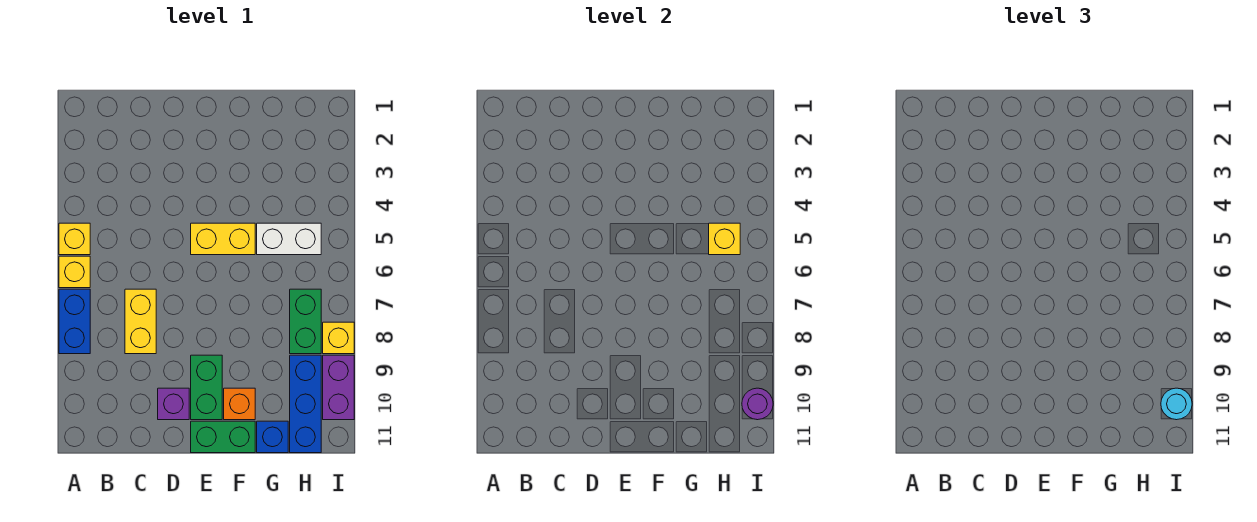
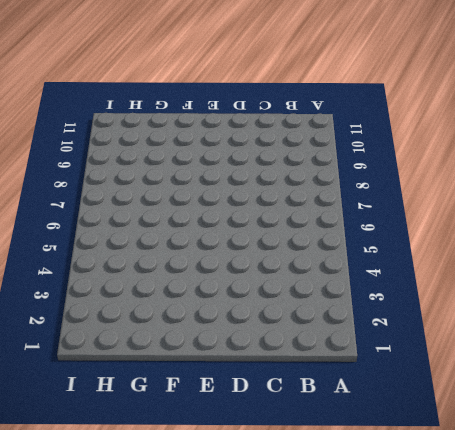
none -> yellow brick A5 level 1
none -> yellow brick A6 level 1
none -> blue brick A7:A8 level 1

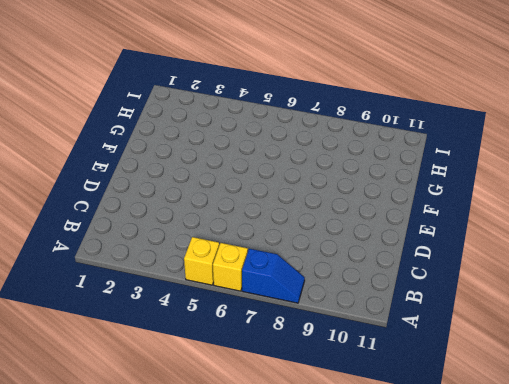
blue slope A7:A8 level 1 top 7 -> blue brick A7:A8 level 1
none -> yellow brick C7:C8 level 1
none -> purple brick D10 level 1
none -> yellow brick E5:F5 level 1

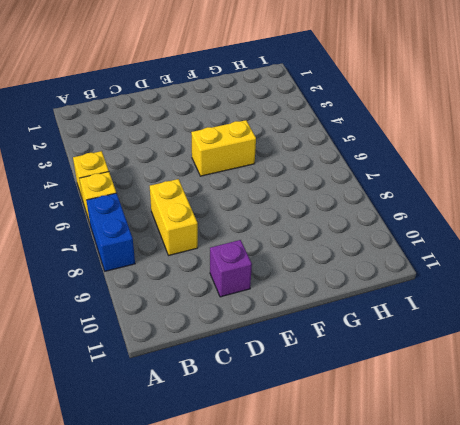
none -> green brick E9:E10 level 1
none -> green brick E11:F11 level 1
none -> orange brick F10 level 1

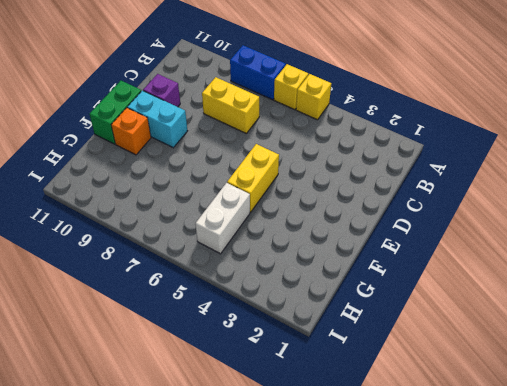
cyan brick E9:E10 level 1 -> green brick E9:E10 level 1
none -> blue brick G11 level 1
none -> green brick H7:H8 level 1
none -> blue brick H9:H11 level 1

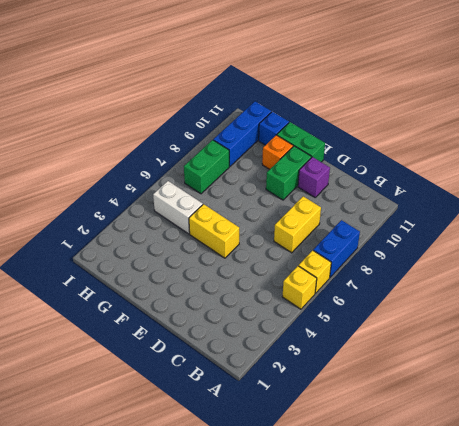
none -> yellow brick I8 level 1
none -> purple brick I9:I10 level 1
none -> yellow brick H5 level 2

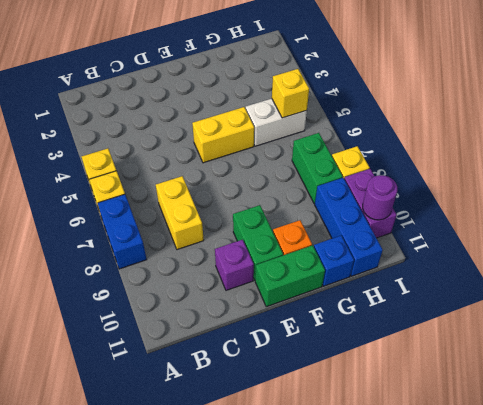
none -> cyan round brick I10 level 3

